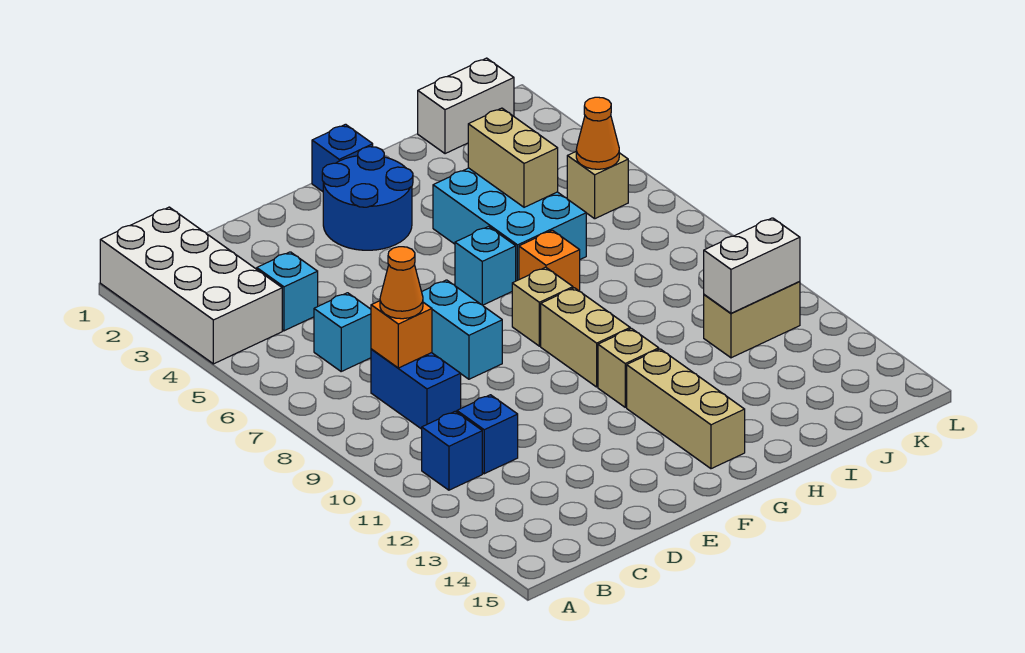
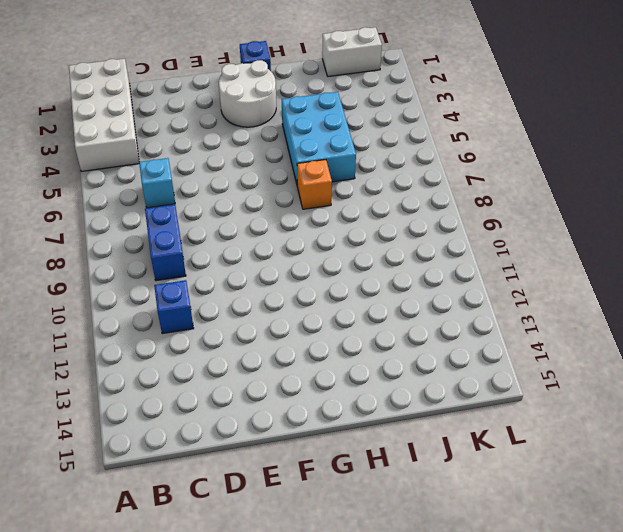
white round brick F2:G3 level 1 -> blue round brick F2:G3 level 1
none -> blue brick B11 level 1
none -> cyan brick C4 level 1
none -> cyan brick E7:E8 level 1

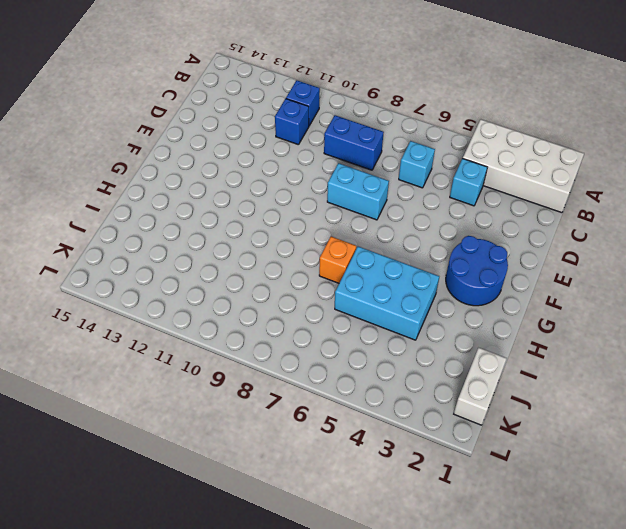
none -> blue brick G1 level 1
none -> cyan brick G6 level 1
none -> tan brick G8 level 1

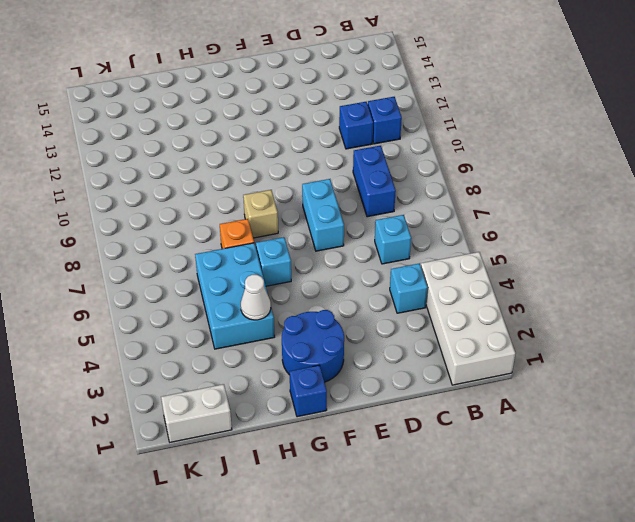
white cone H4 level 2 -> none
none -> tan brick G9:G10 level 1
none -> tan brick G11 level 1
none -> tan brick G12:G14 level 1

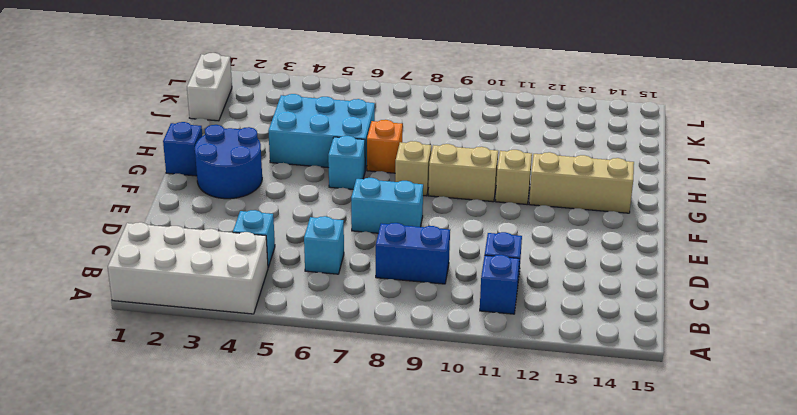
none -> tan brick J11:K11 level 1
none -> tan brick K5 level 1
none -> orange brick C8 level 2

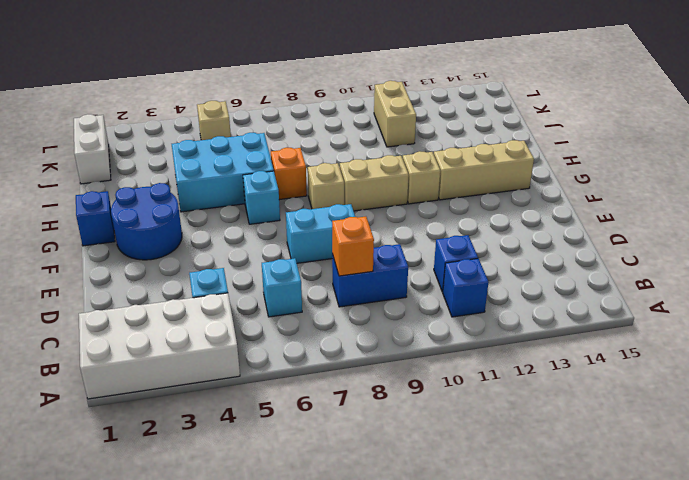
none -> tan brick I4:I5 level 2
none -> white brick J11:K11 level 2
none -> orange cone K5 level 2

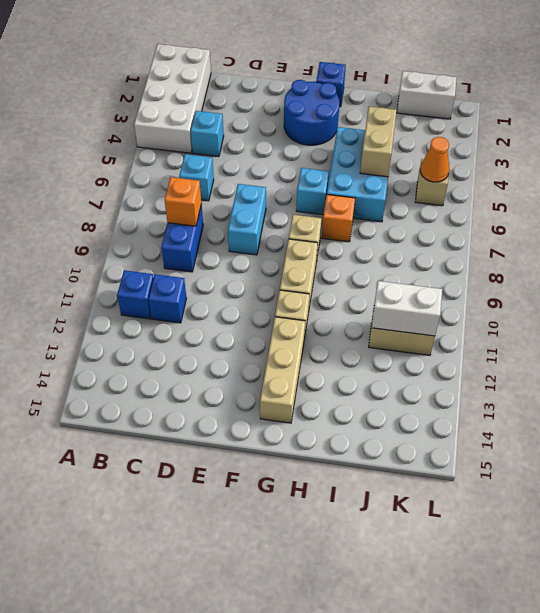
none -> orange cone C8 level 3

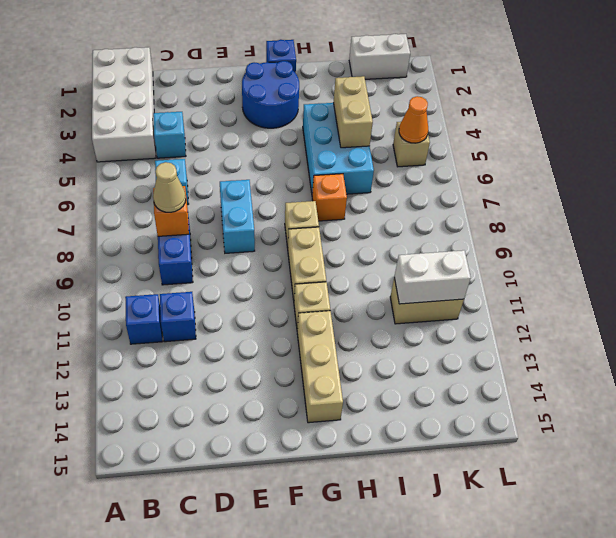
tan cone C8 level 3 -> orange cone C8 level 3
none -> cyan brick G6 level 1

